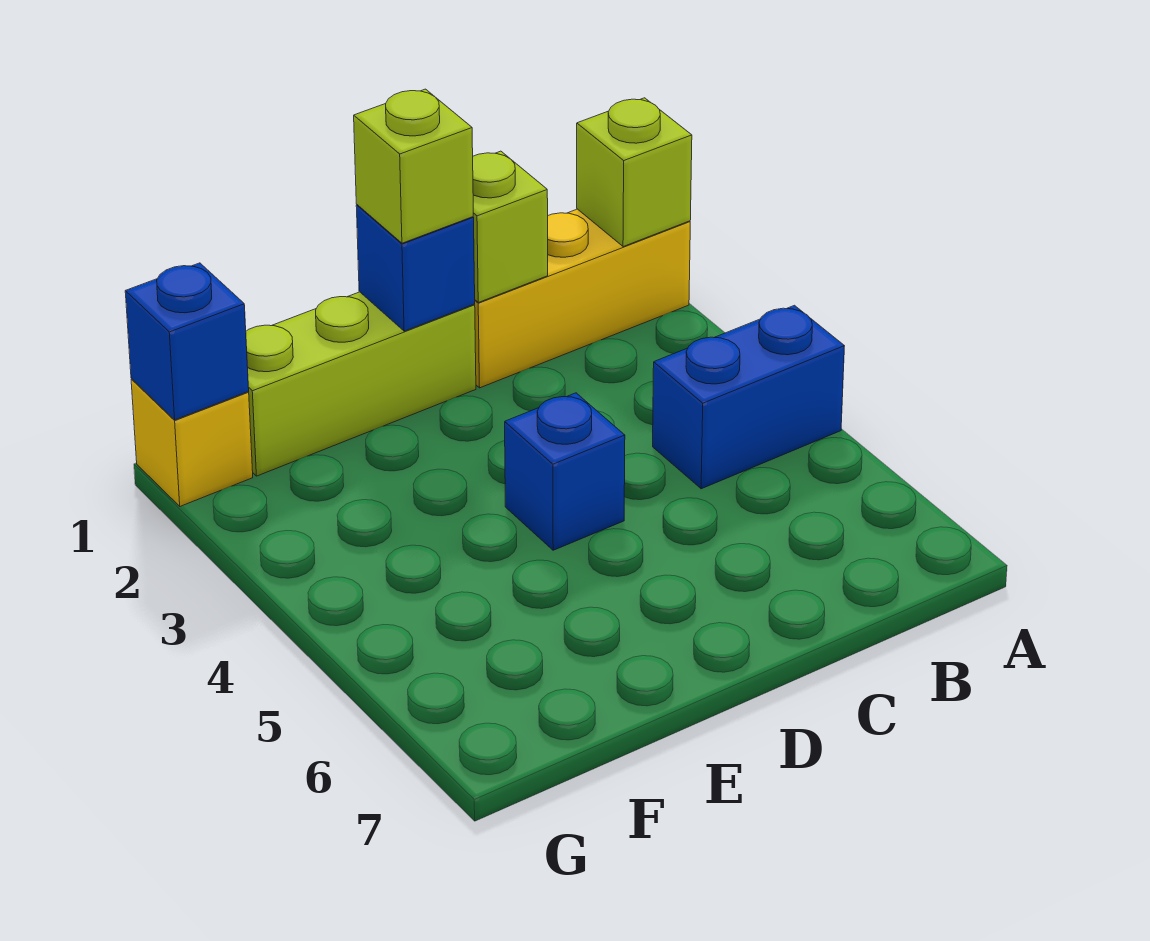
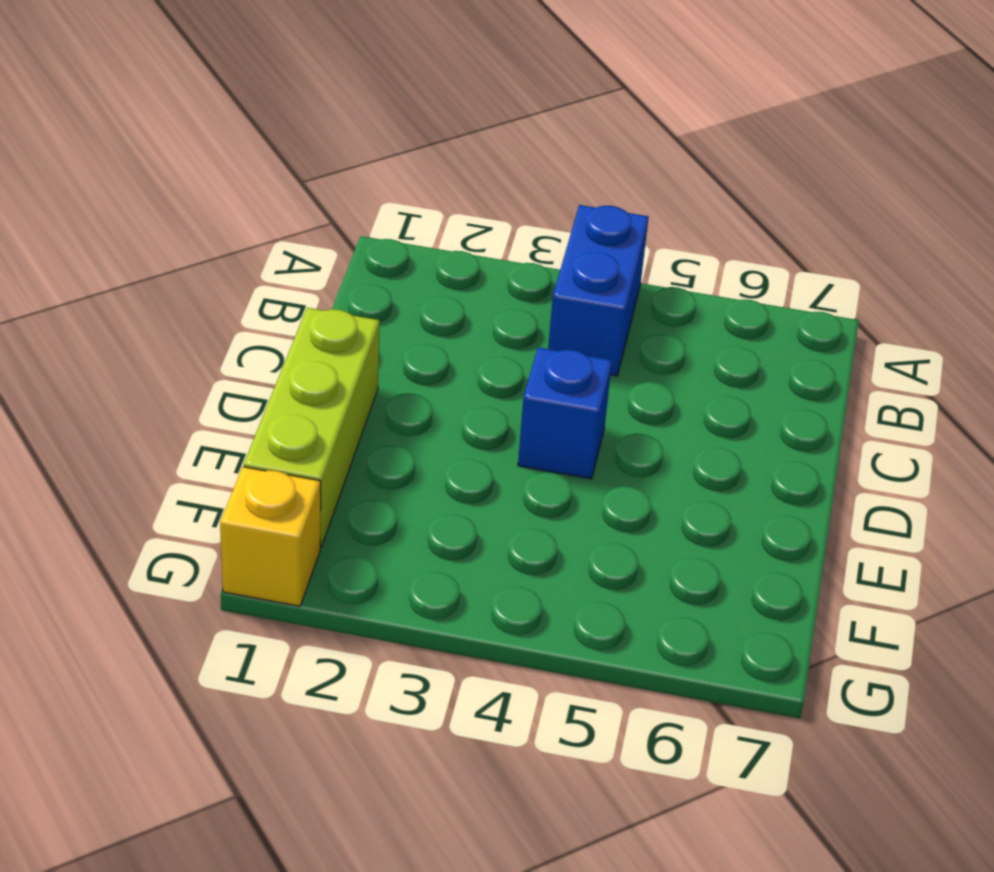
none -> yellow brick A1:C1 level 1
none -> lime brick A1 level 2

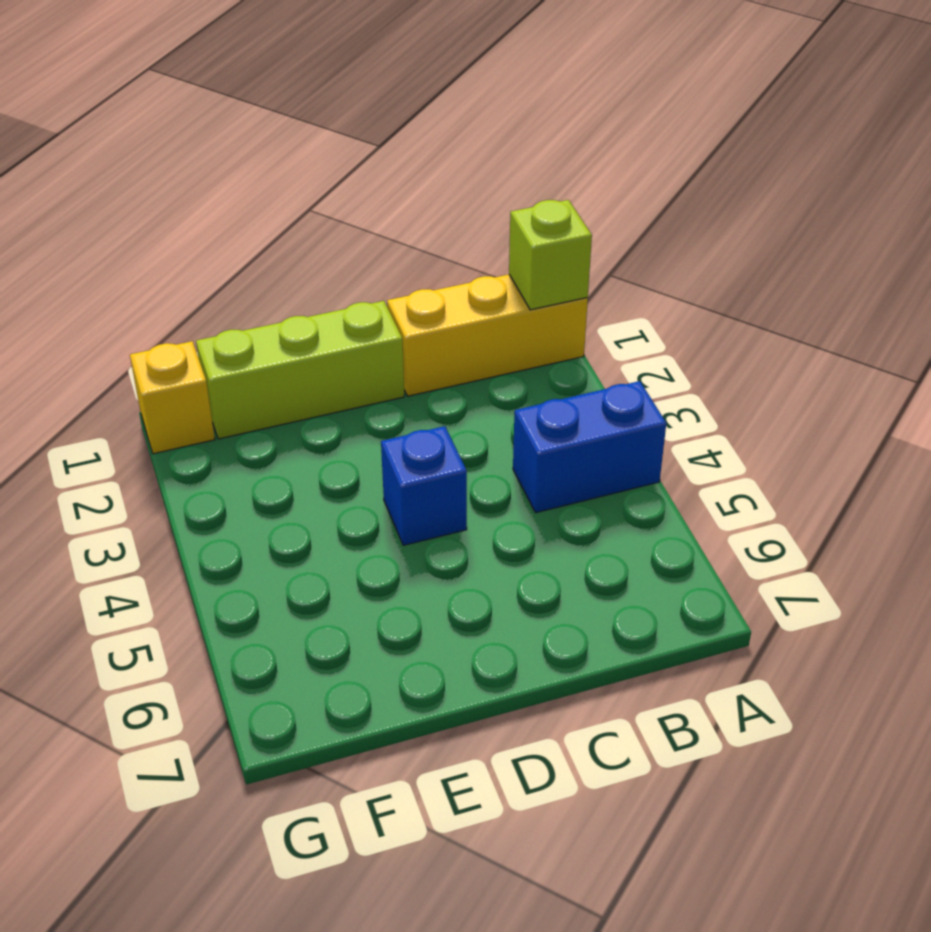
none -> lime brick C1 level 2
none -> blue brick D1 level 2

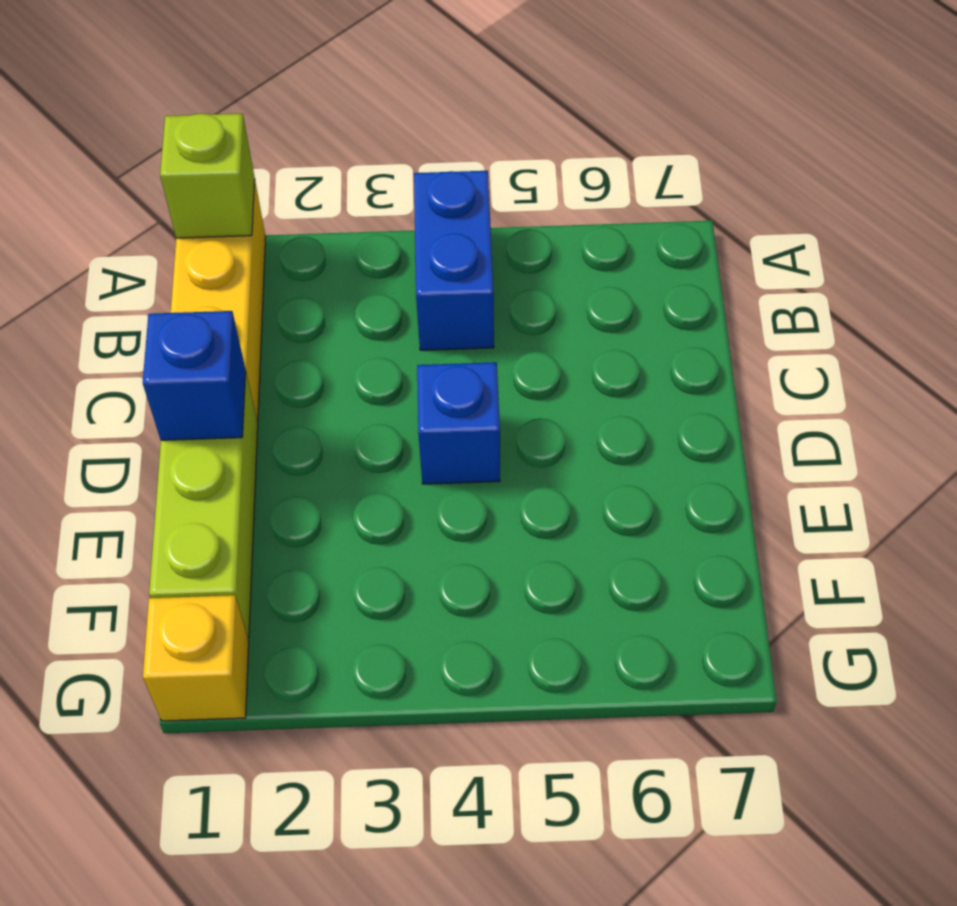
none -> lime brick C1 level 2
none -> blue brick G1 level 2

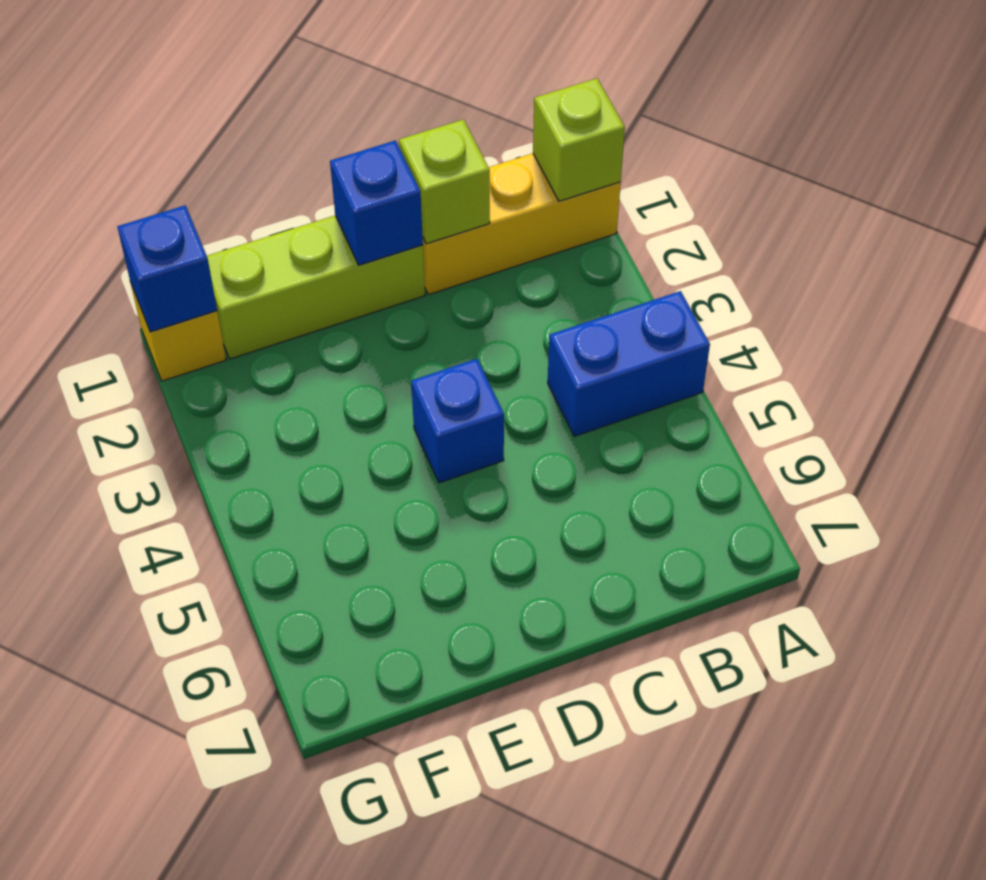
none -> lime brick D1 level 3

